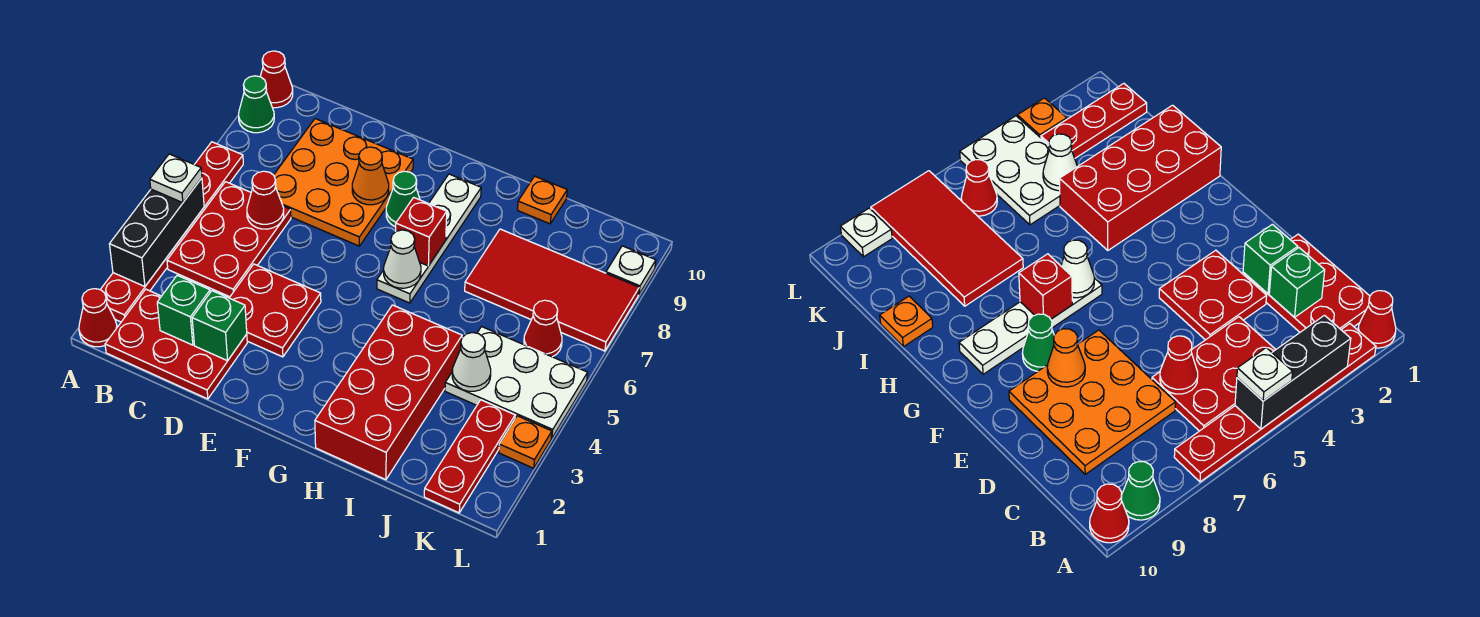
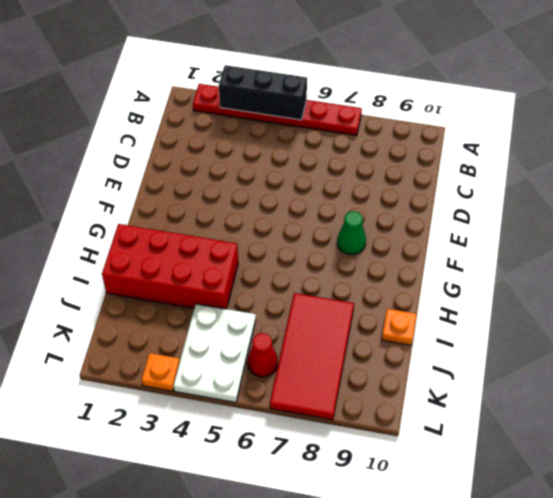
none -> red cone A1 level 1
none -> green cone A9 level 1
none -> red cone A10 level 1

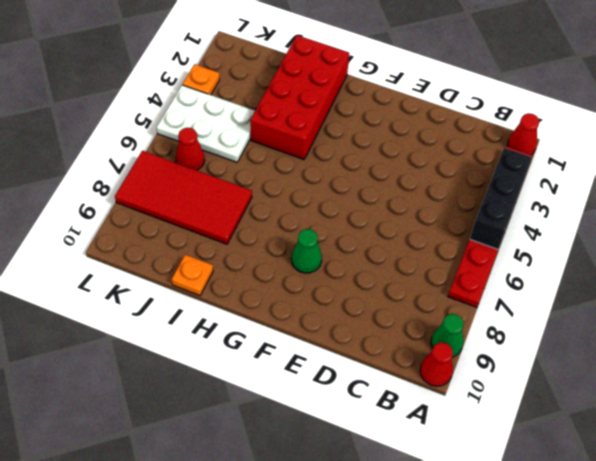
none -> red plate B1:D2 level 1
none -> red plate B4:C6 level 1
none -> orange plate C7:E9 level 1

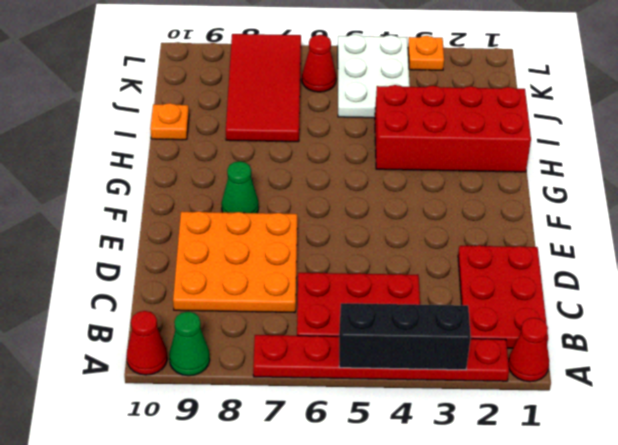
none -> red plate D3:E4 level 1
none -> white plate G6:G9 level 1
none -> red plate K1:K3 level 1

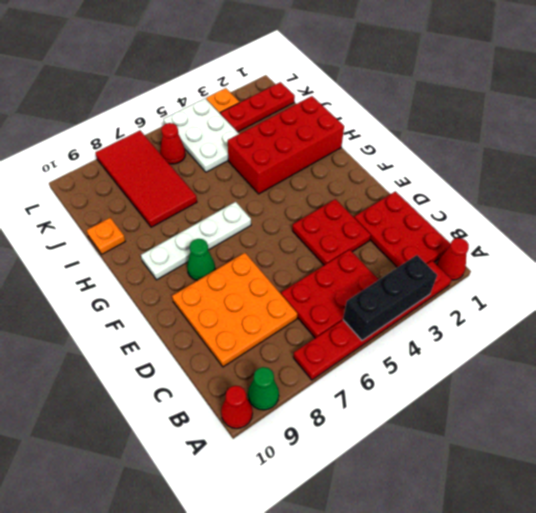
none -> white plate L9 level 1
none -> green brick C2 level 2
none -> red cone C6 level 2

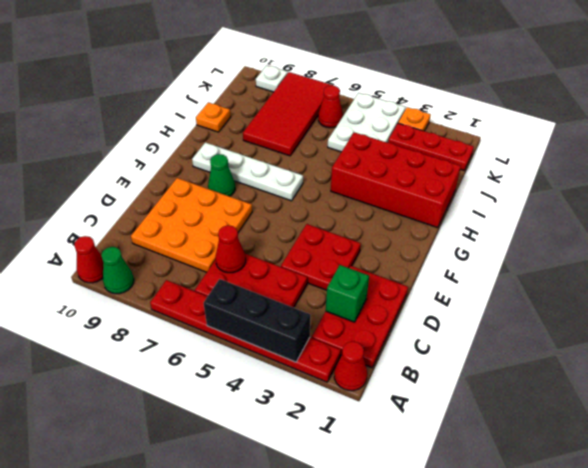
none -> green brick D2 level 2
none -> orange cone E8 level 2
none -> white cone G6 level 2

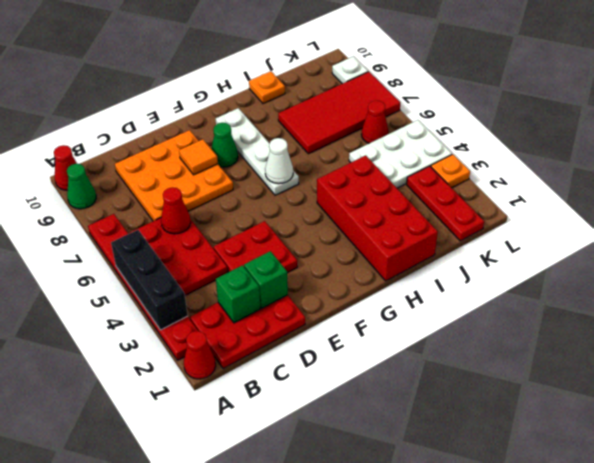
orange tile E8 level 2 -> orange cone E8 level 2
none -> red brick G7 level 2
none -> white cone J4 level 2
none -> white plate A5 level 3

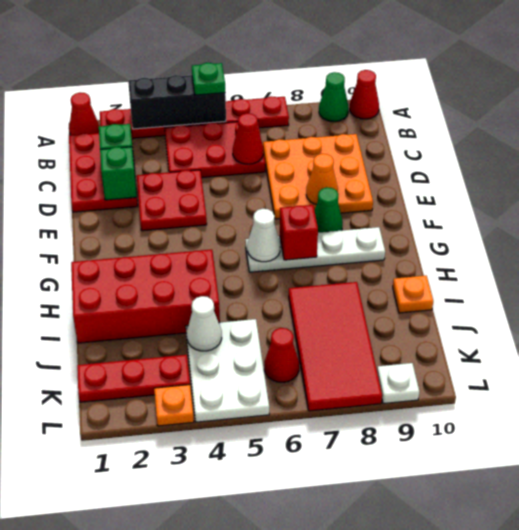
green plate A5 level 3 -> white plate A5 level 3

